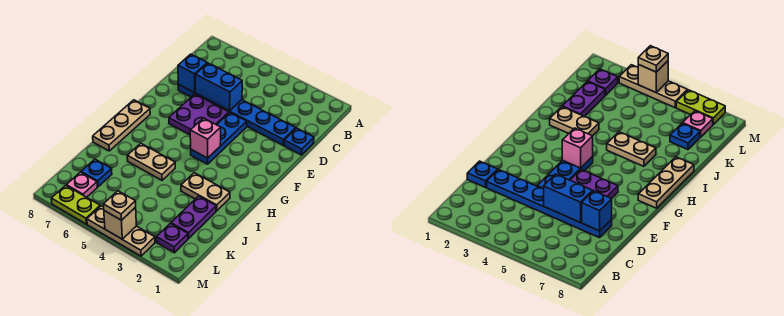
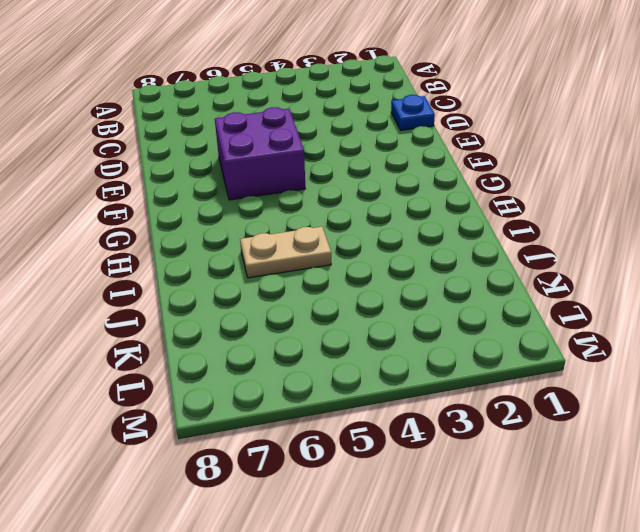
purple brick E5:F6 level 1 -> purple plate E5:F6 level 1
none -> blue plate D2:D7 level 1
none -> blue plate E4:G4 level 1
none -> tan plate G8:I8 level 1

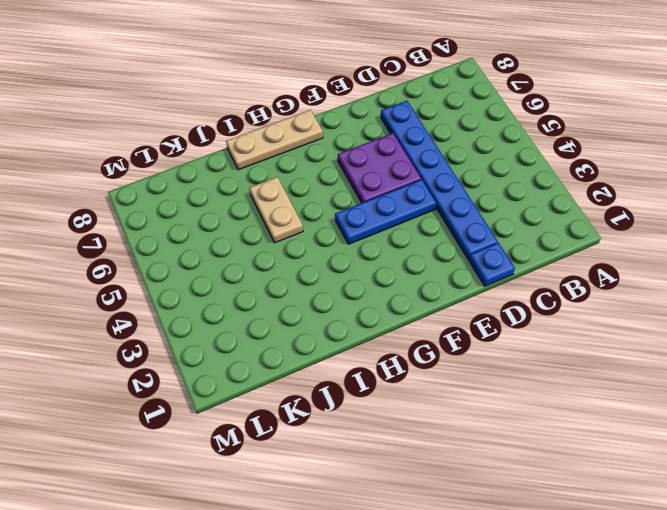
none -> tan plate I2:I3 level 1
none -> purple plate J2:K2 level 1
none -> blue plate K7 level 1

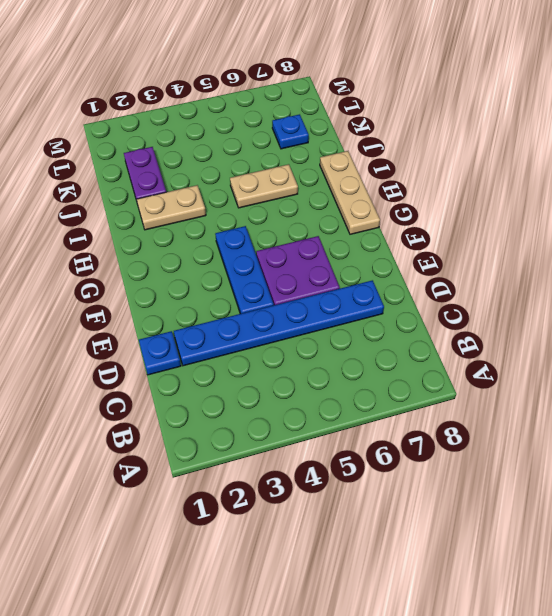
none -> purple plate L2 level 1
none -> pink plate L7 level 1
none -> tan plate M3:M5 level 1

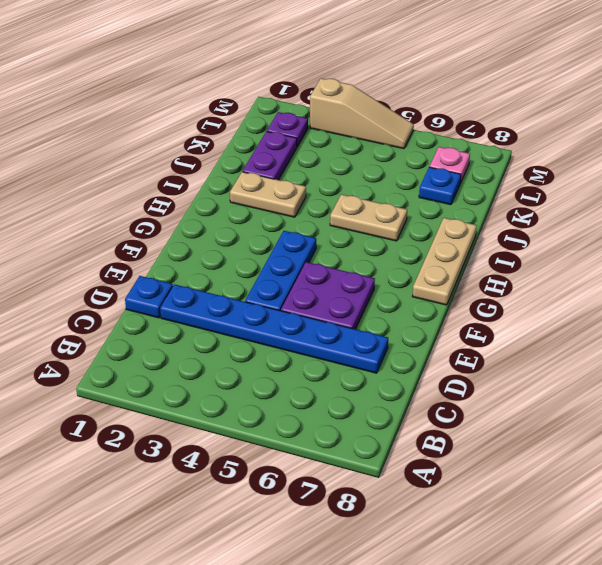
tan slope M3:M5 level 1 top 3 -> tan plate M3:M5 level 1
none -> lime plate M6:M7 level 1
none -> blue brick D5:D6 level 2
none -> blue brick D7 level 2

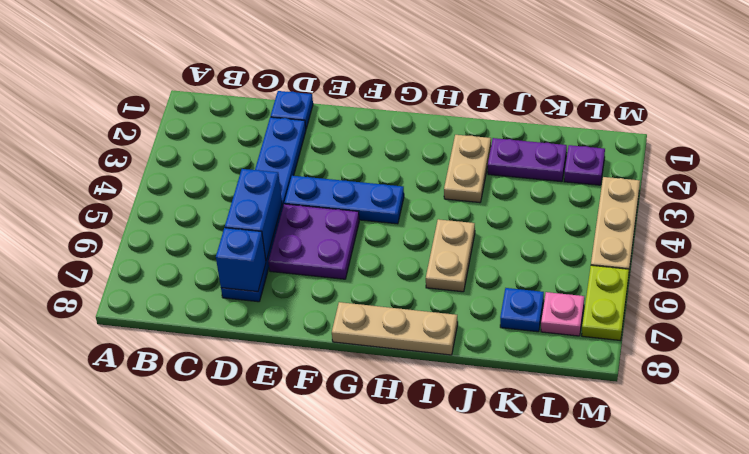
none -> pink brick G4 level 2
none -> tan brick M4 level 2
none -> tan plate M4 level 3

